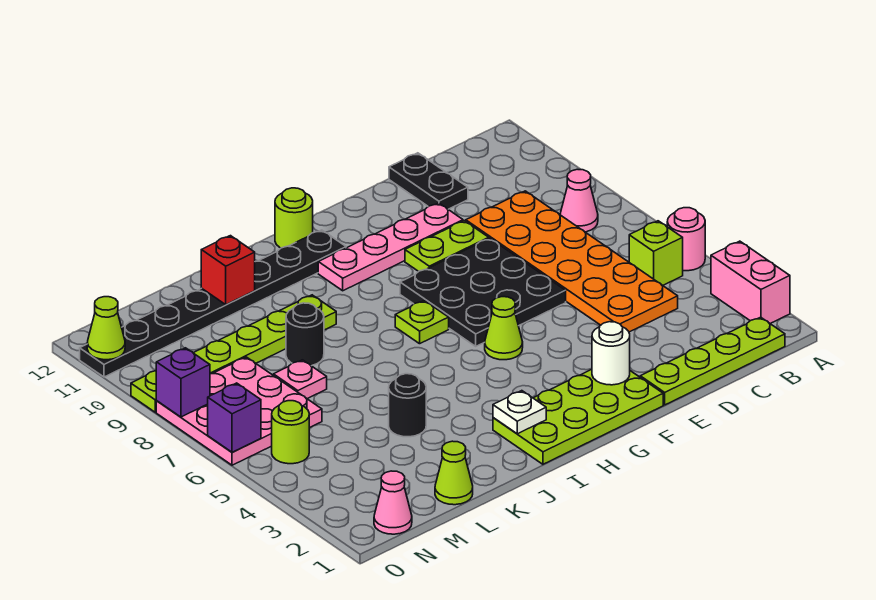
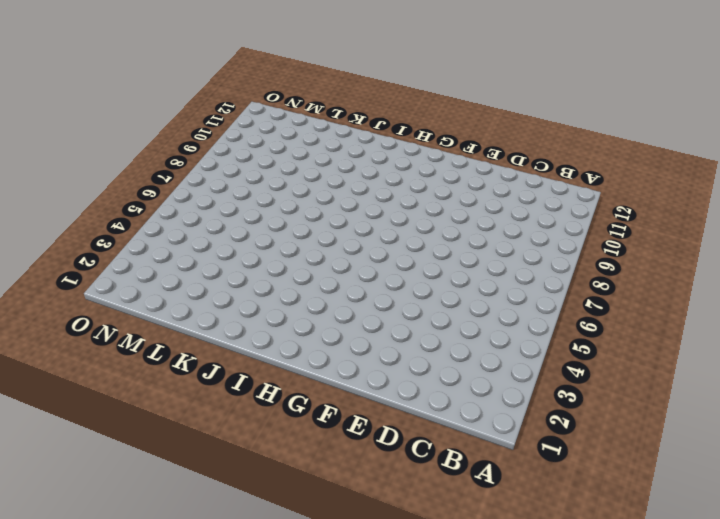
none -> pink brick A2:A3 level 1
none -> pink round brick A5 level 1
none -> lime plate B1:E1 level 1

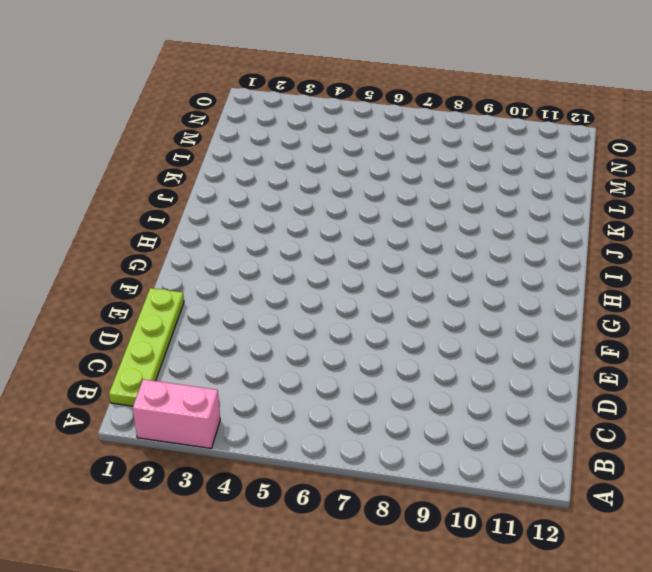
none -> pink round brick A5 level 1
none -> lime brick B5 level 1
none -> pink cone B8 level 1

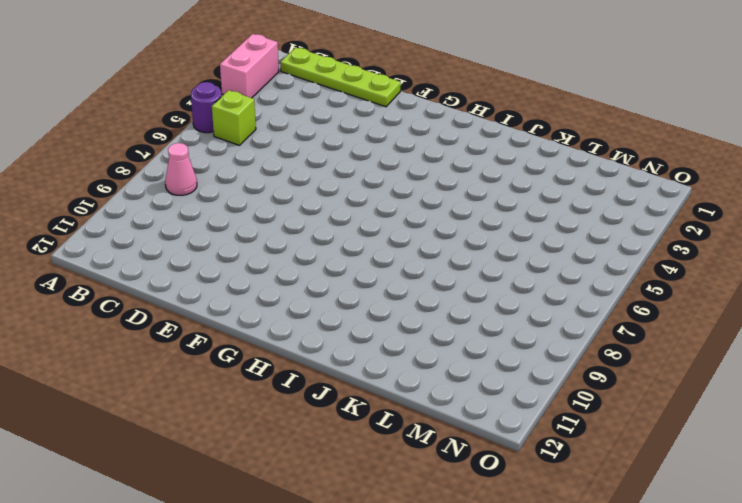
purple round brick A5 level 1 -> pink round brick A5 level 1
none -> orange plate C4:D9 level 1
none -> black plate D11:D12 level 1
none -> black plate E6:G8 level 1

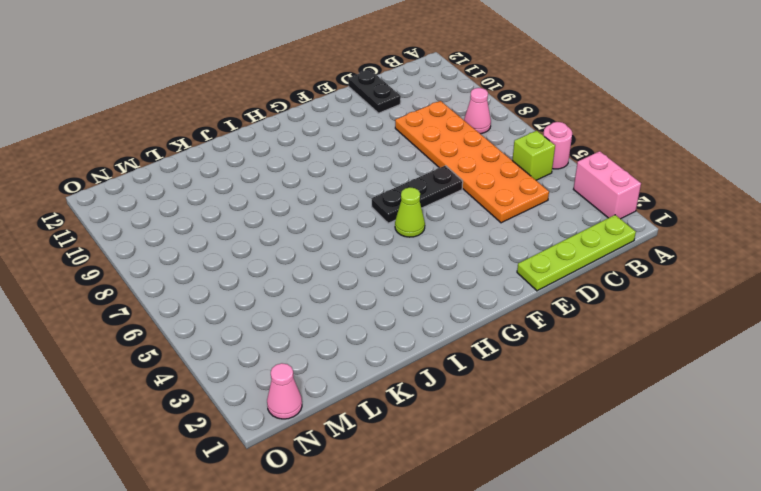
black plate E6:G6 level 1 -> black plate E6:G8 level 1
none -> lime plate E9:F9 level 1
none -> pink plate E10:H10 level 1
none -> lime plate F1:I2 level 1

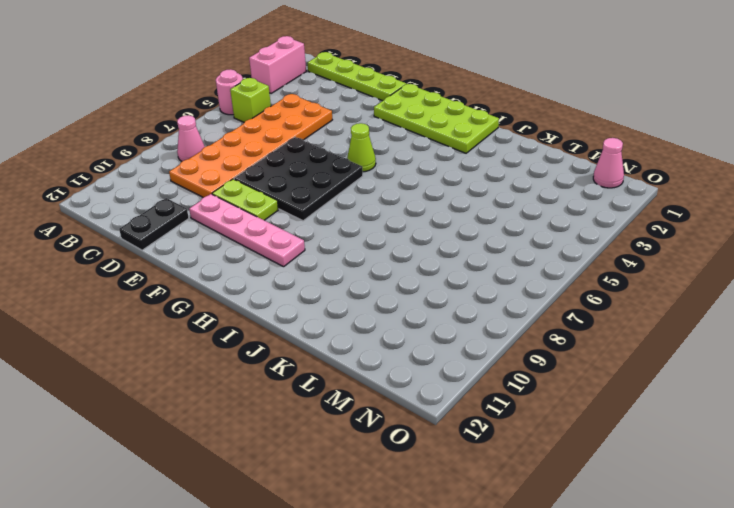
none -> lime plate H7 level 1
none -> black plate H11:O11 level 1
none -> lime round brick H12 level 1

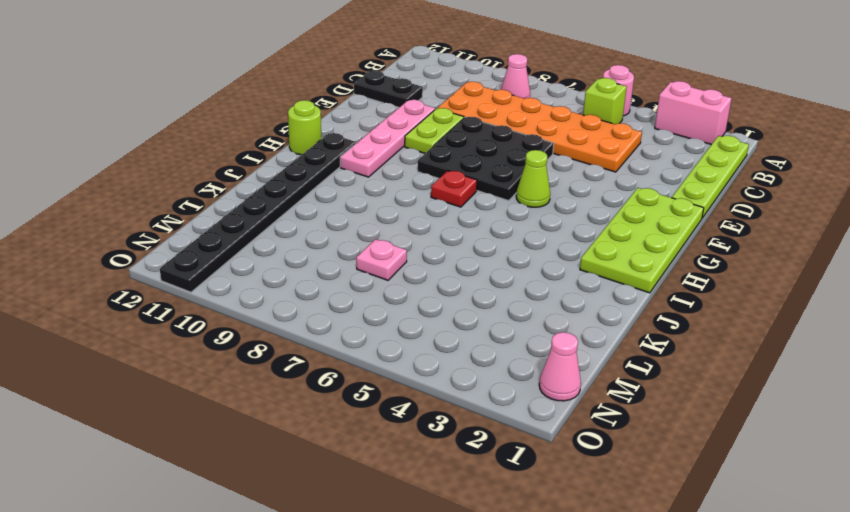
red plate H7 level 1 -> lime plate H7 level 1
none -> lime plate J9:O9 level 1
none -> black round brick K4 level 1
none -> black round brick K8 level 1

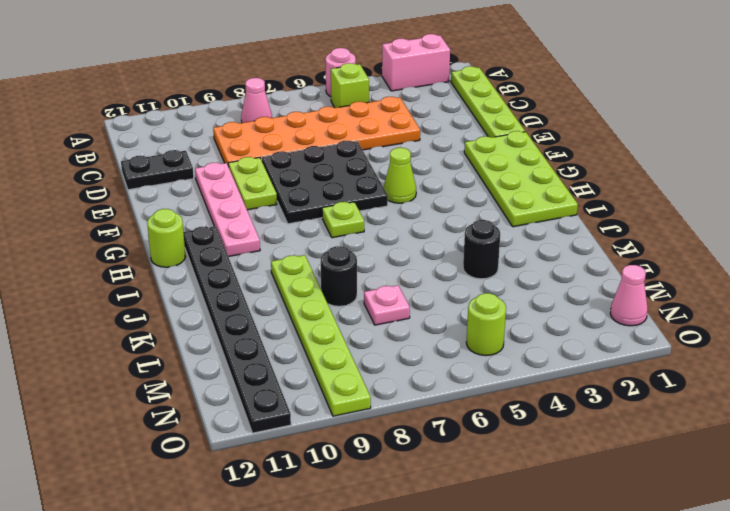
none -> lime cone L1 level 1
none -> pink plate M6:O8 level 1
none -> white round brick F2 level 2

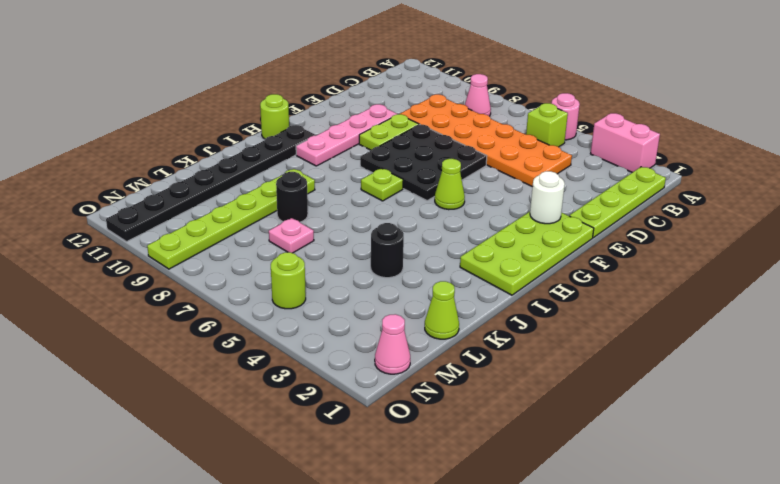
none -> black plate D11:D12 level 1
none -> pink plate M6:O8 level 1
none -> white plate I2 level 2

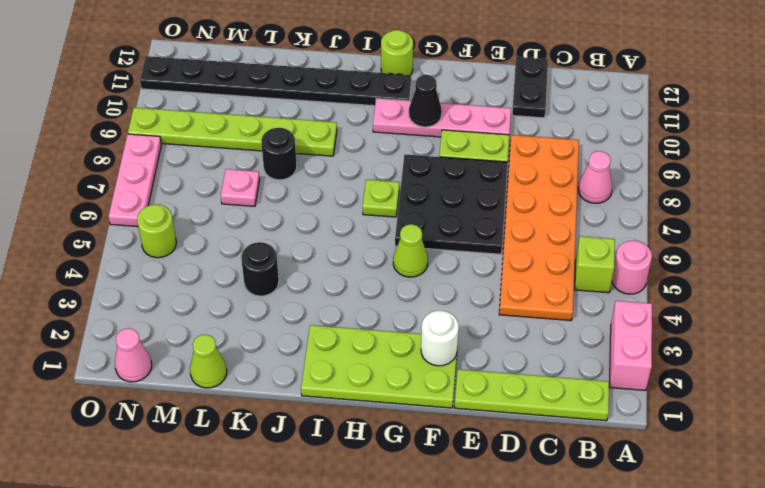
black cone G10 level 2 -> none
pink plate O6:O8 level 1 -> pink plate M6:O8 level 1
none -> white plate I2 level 2
none -> red brick K11 level 2
none -> purple brick O6 level 2

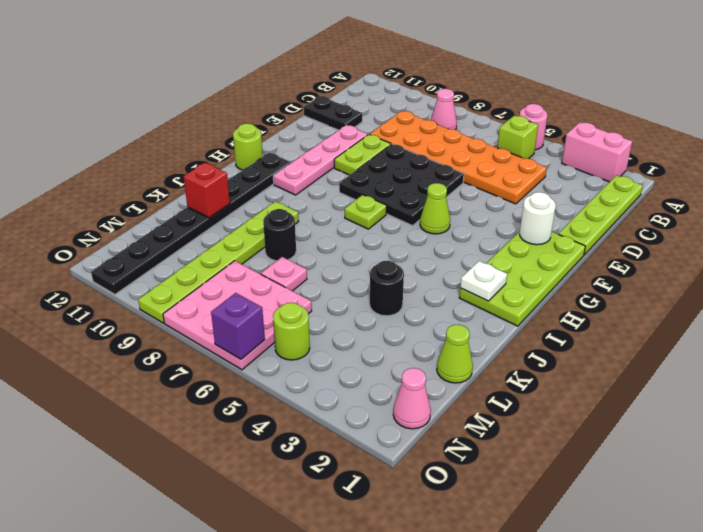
none -> purple brick O8 level 2
none -> lime cone O11 level 2

